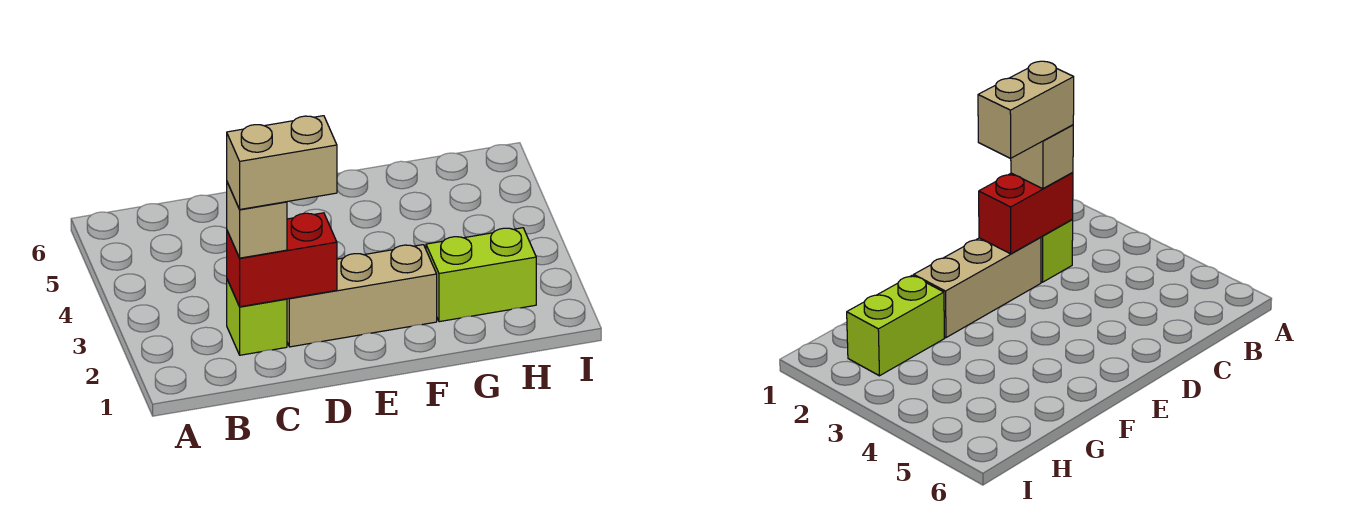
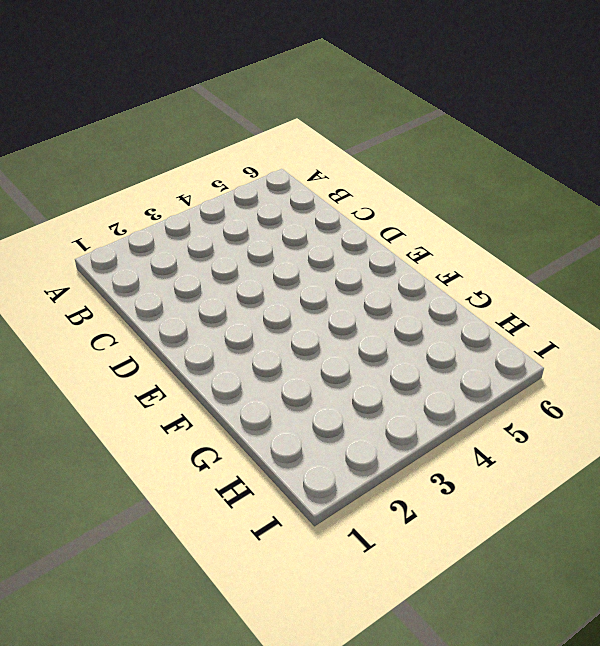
none -> lime brick C2 level 1
none -> tan brick D2:F2 level 1

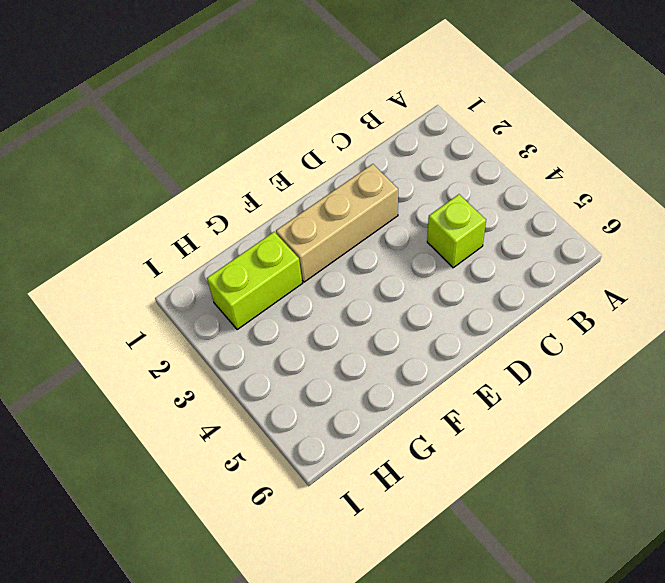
lime brick C4 level 1 -> lime brick C2 level 1
none -> red brick C2:D2 level 2
none -> tan brick C2 level 3

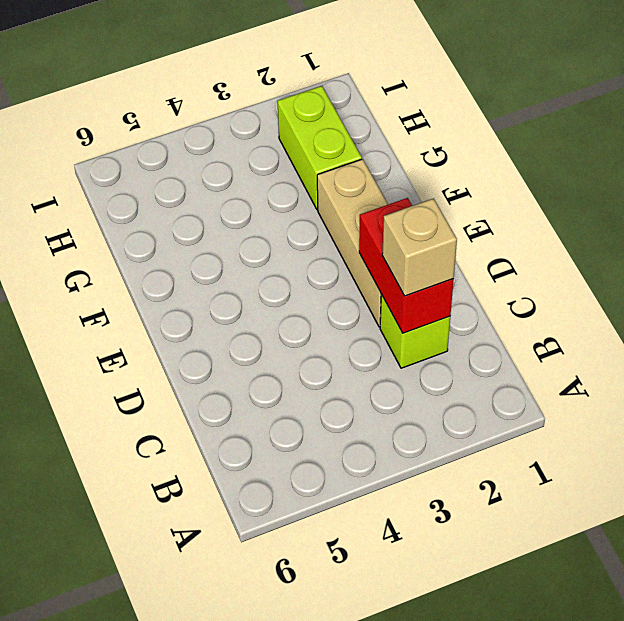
none -> tan brick C2:D2 level 4

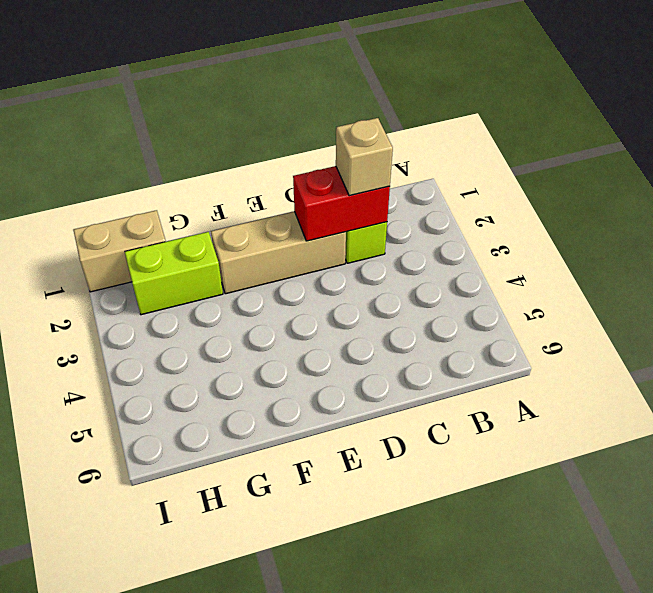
tan brick H1:I1 level 1 -> tan brick C2:D2 level 4

